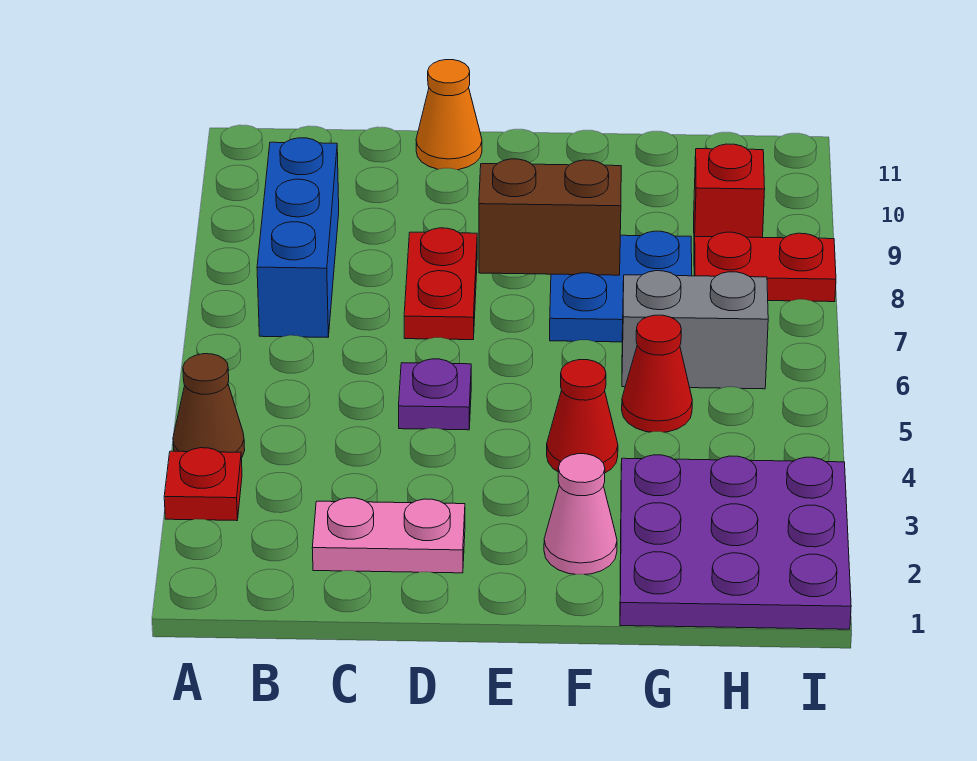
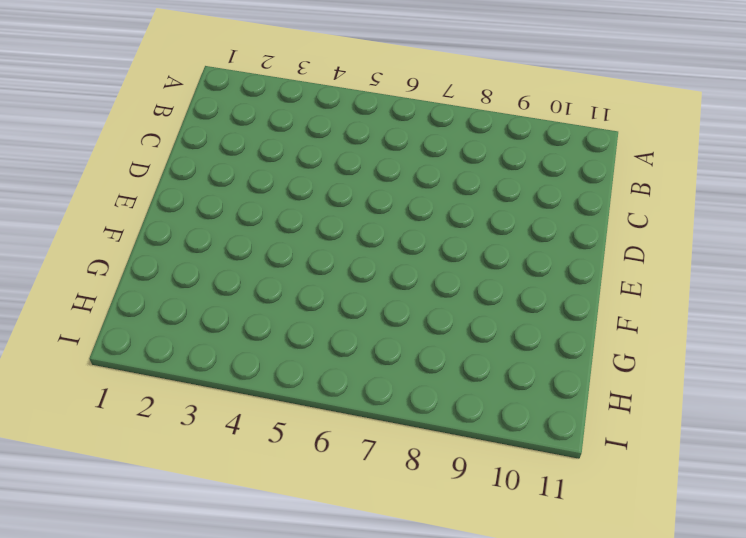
none -> red plate A3 level 1
none -> brown cone A4 level 1
none -> blue brick B7:B9 level 1

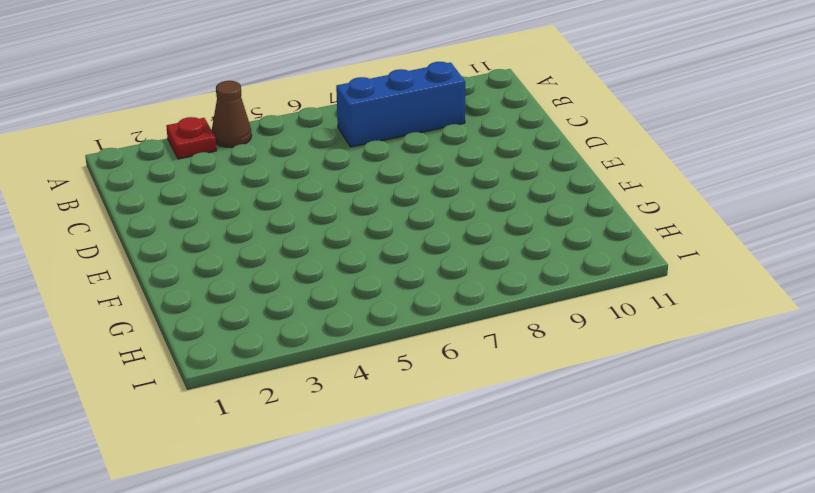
none -> pink plate C2:D2 level 1
none -> purple plate D5 level 1
none -> red plate D7:D8 level 1

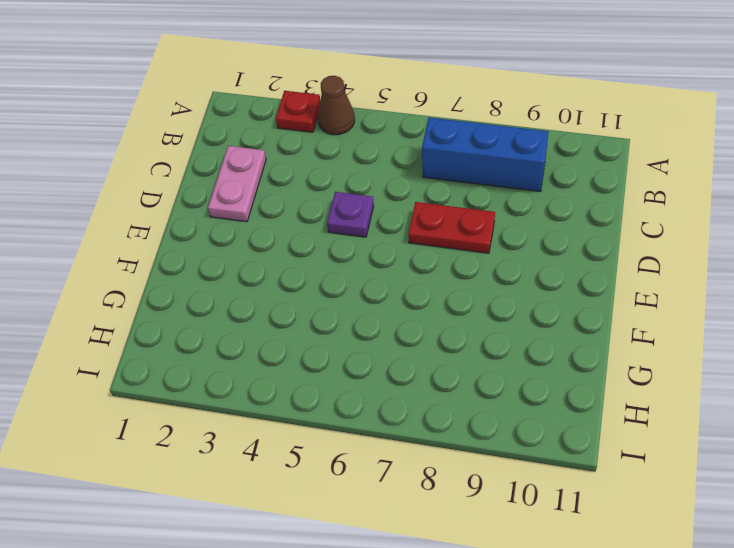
none -> orange cone D11 level 1
none -> pink cone F2 level 1
none -> red cone F4 level 1

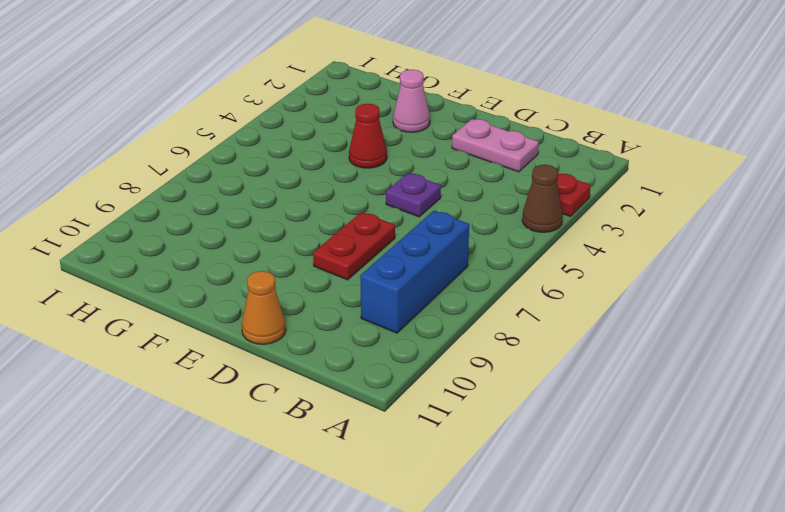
none -> blue plate F7:G8 level 1
none -> purple plate G1:I3 level 1
none -> red cone G5 level 1

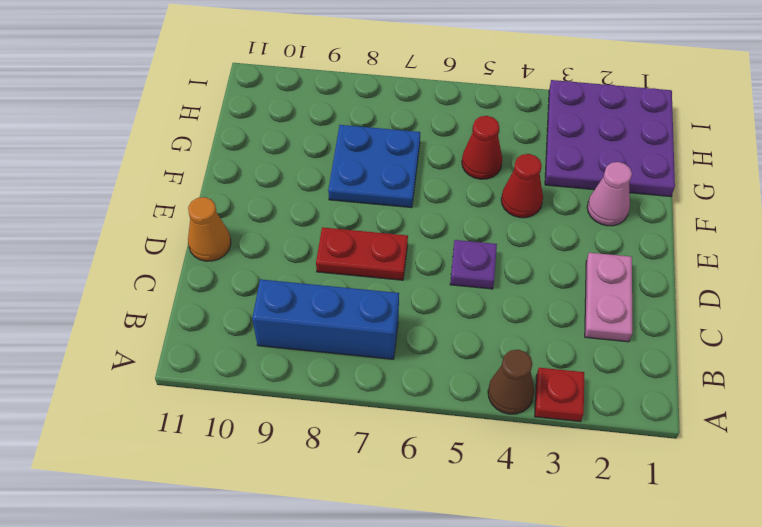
none -> grey brick G6:H6 level 1
none -> red plate H8:I8 level 1
none -> red brick H9 level 1

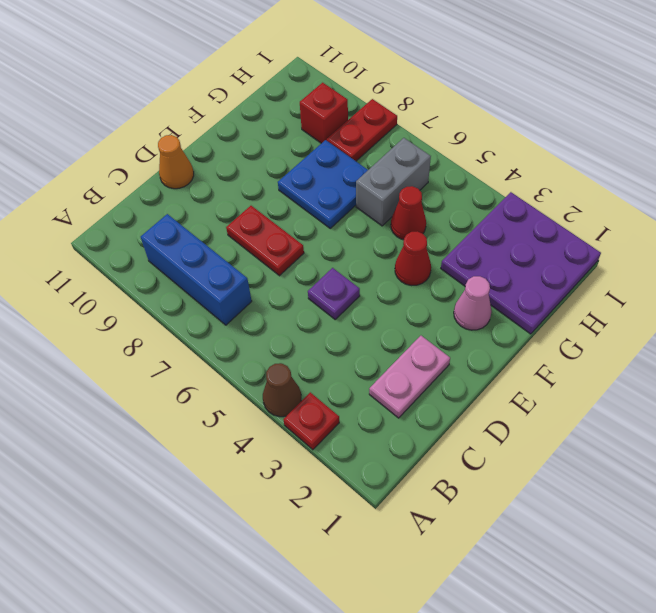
none -> brown brick E8:F8 level 2

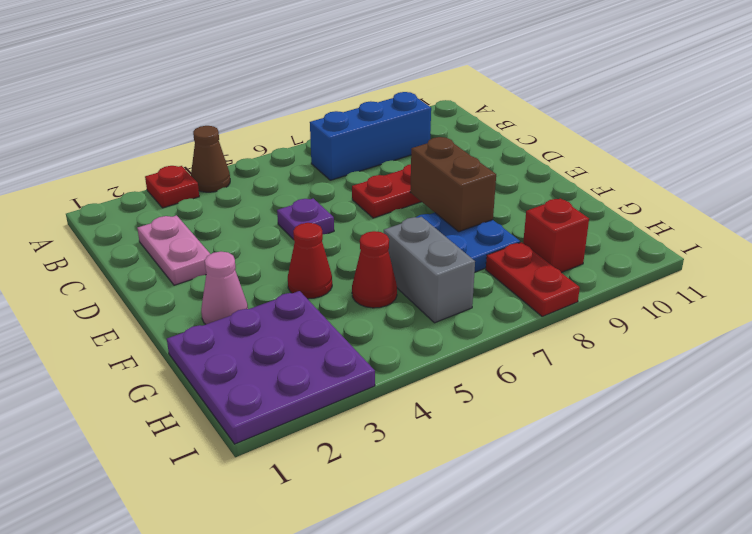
none -> orange cone D11 level 1

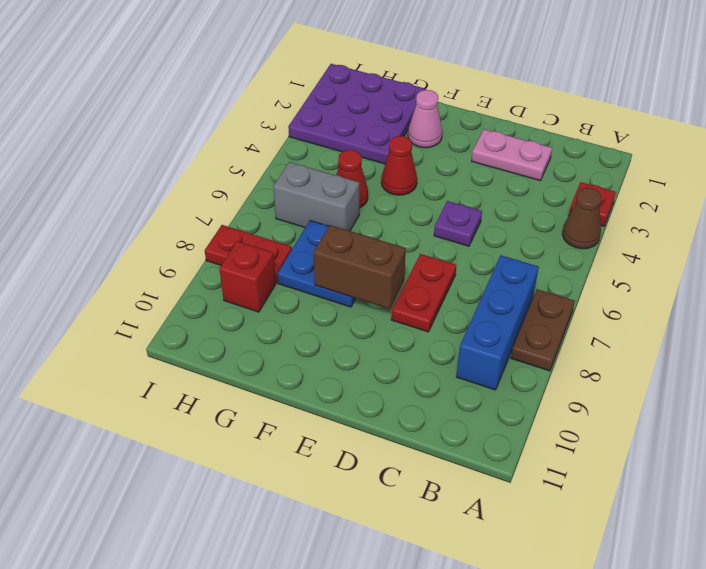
brown plate A7:A8 level 1 -> none
none -> orange cone D11 level 1

